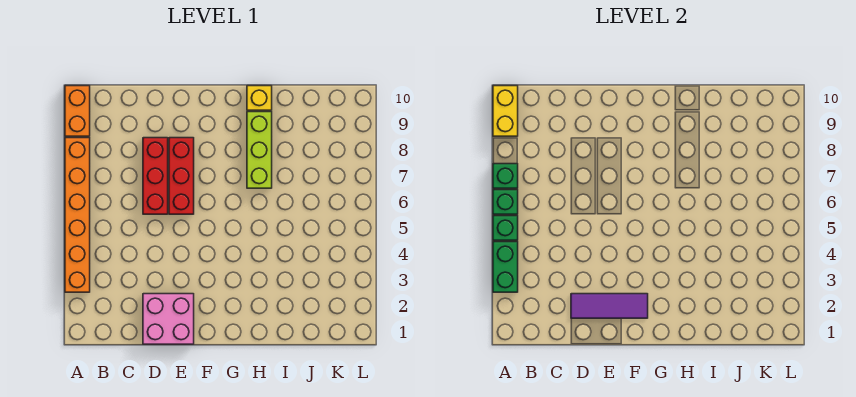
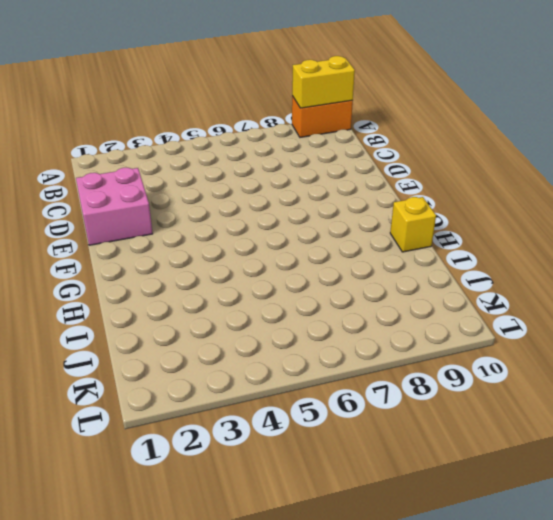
none -> orange brick A3:A8 level 1
none -> red brick D6:D8 level 1
none -> red brick E6:E8 level 1

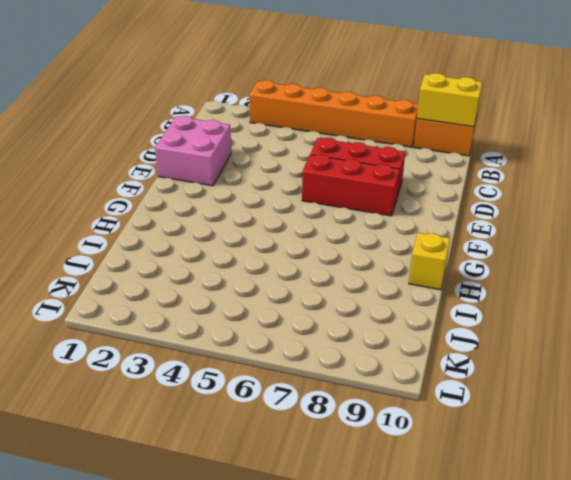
none -> lime brick H7:H9 level 1
none -> green brick A3:A4 level 2
none -> green brick A5 level 2

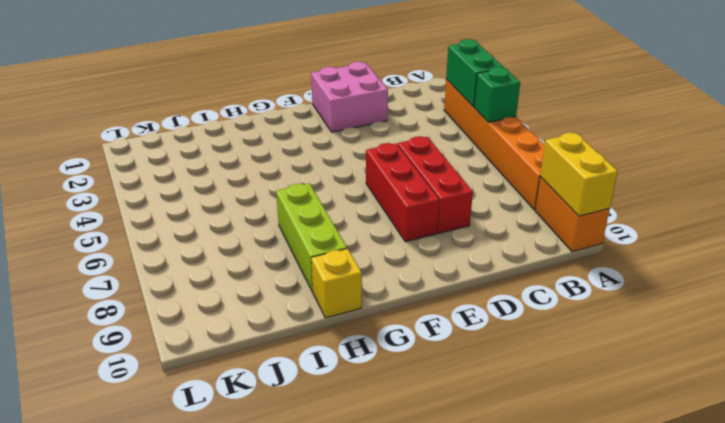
none -> green brick A6 level 2
none -> green brick A7 level 2
none -> purple tile D2:F2 level 2

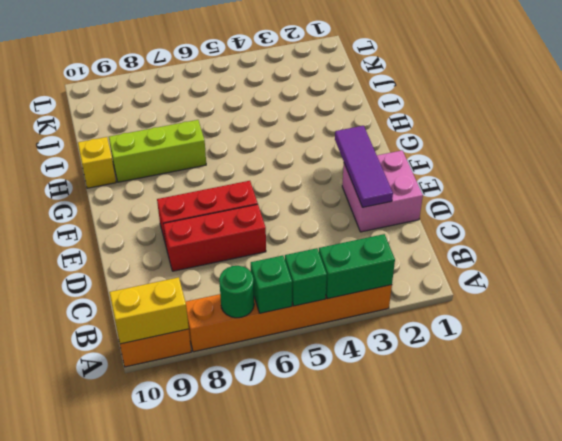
green round brick A7 level 2 -> green brick A7 level 2

